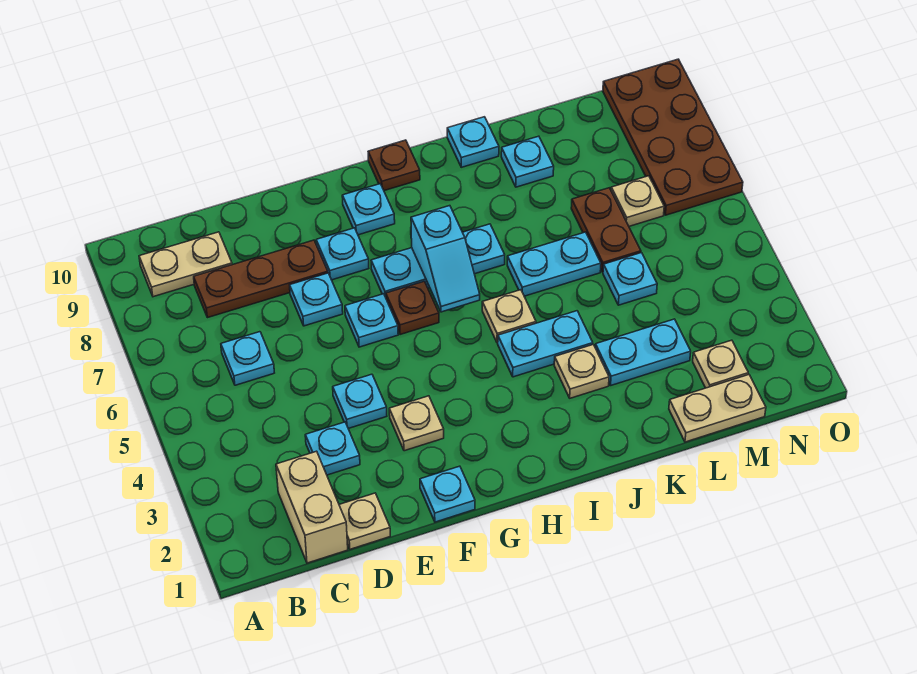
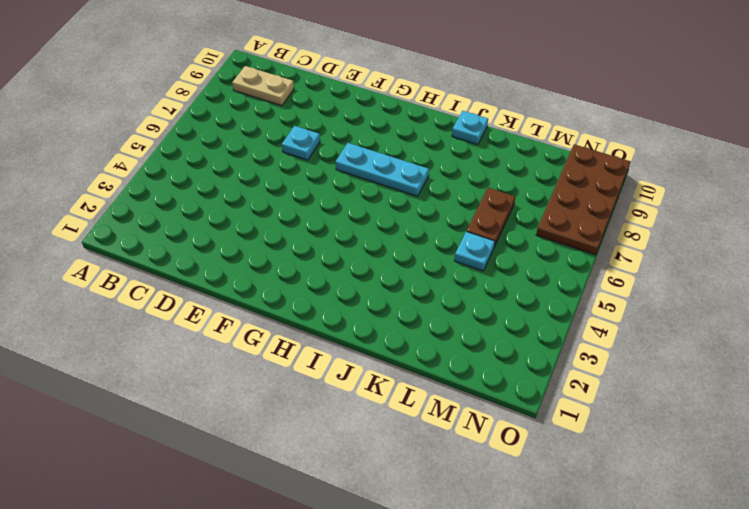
none -> tan brick C1:C2 level 1
none -> cyan plate C6 level 1
none -> brown plate C8:E8 level 1
none -> tan plate D1 level 1

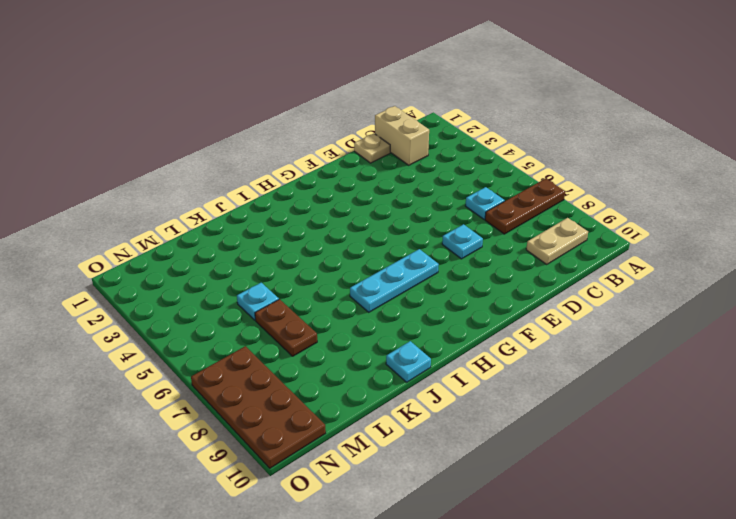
brown plate A7:C7 level 1 -> brown plate C8:E8 level 1
none -> cyan plate D3 level 1
none -> cyan plate E4 level 1
none -> cyan plate F1 level 1
none -> tan plate F3 level 1

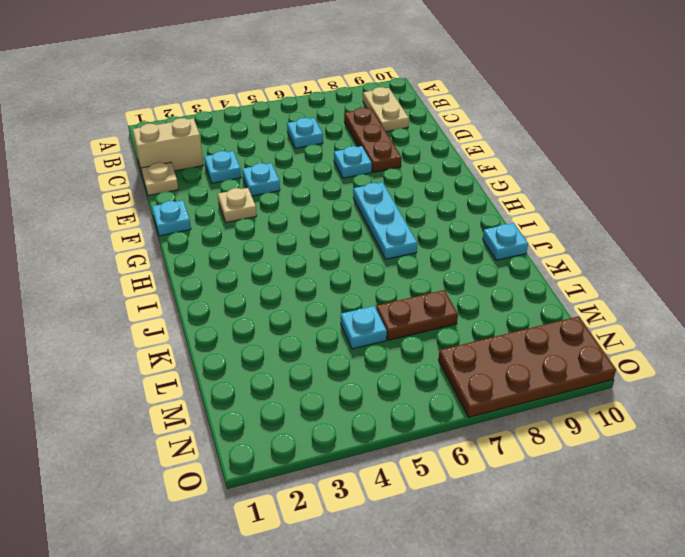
none -> cyan plate F6 level 1
none -> cyan plate F8 level 1
none -> brown plate G6 level 1
none -> cyan plate G9 level 1

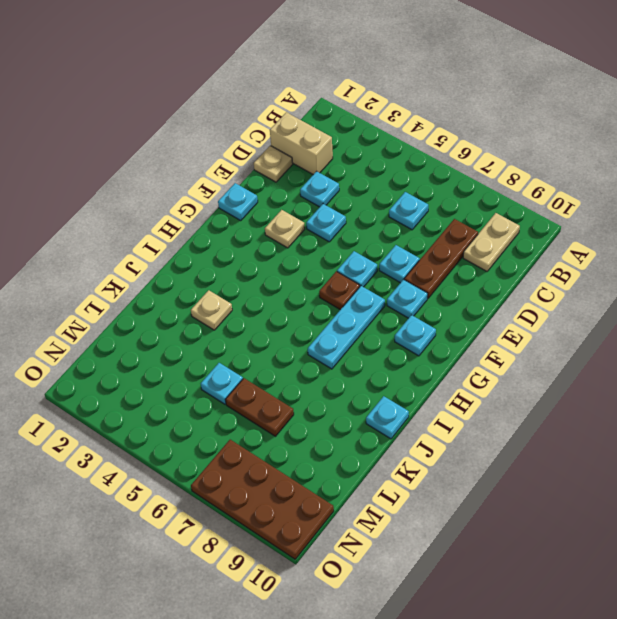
none -> brown plate H10 level 1
none -> cyan plate I4:J4 level 1
none -> tan plate I5 level 1
none -> cyan plate J6:K6 level 1

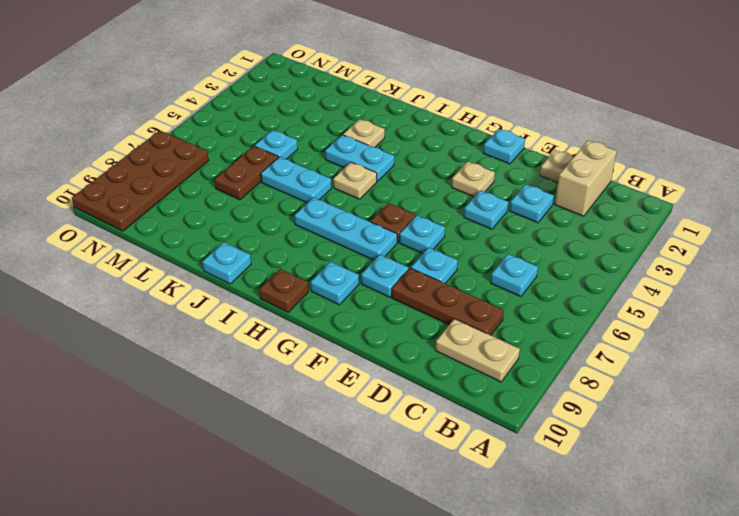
none -> cyan plate K3:L3 level 1
none -> cyan plate K9 level 1
none -> tan plate L1:M1 level 1
none -> tan plate M2 level 1

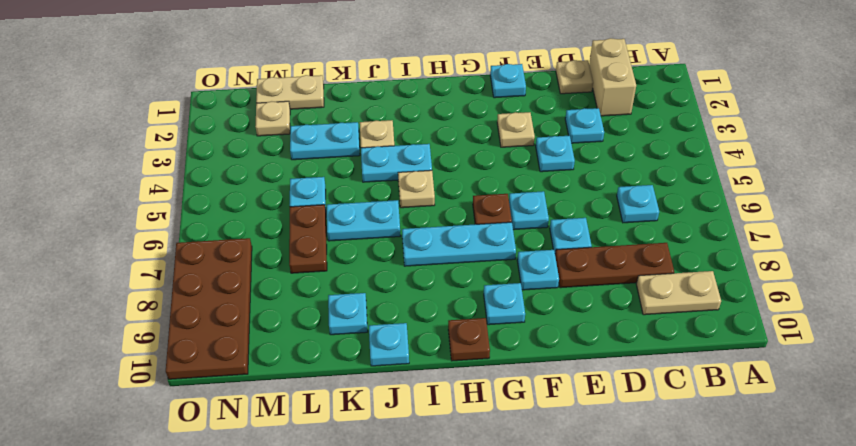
none -> tan plate M7 level 1
none -> cyan slope H6:H7 level 2 top 7

